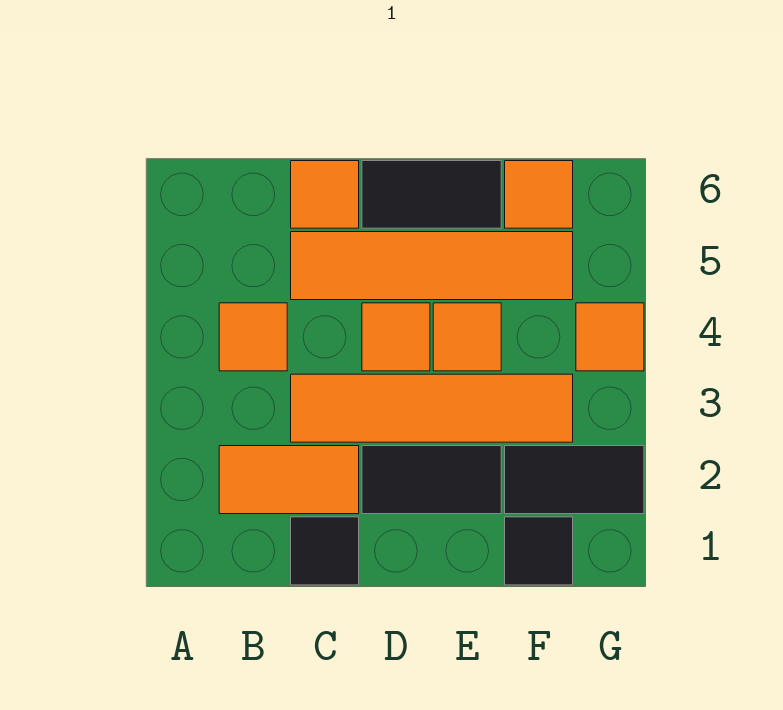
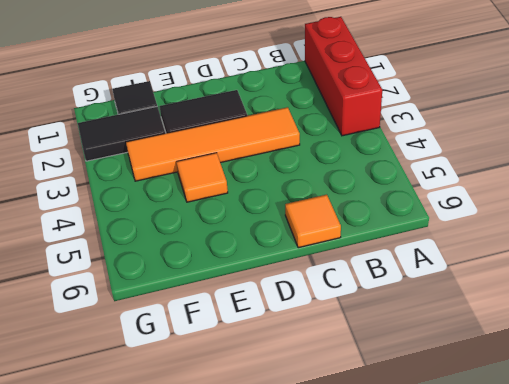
red brick A1:A3 level 1 -> none
none -> orange tile B2:C2 level 1
none -> orange tile B4 level 1
none -> black tile C1 level 1

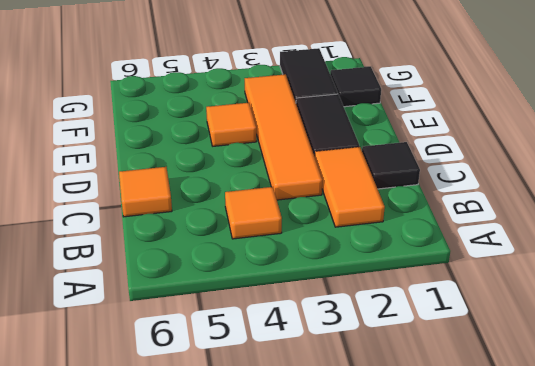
none -> orange tile C5:F5 level 1
none -> orange tile D4 level 1
none -> black tile D6:E6 level 1

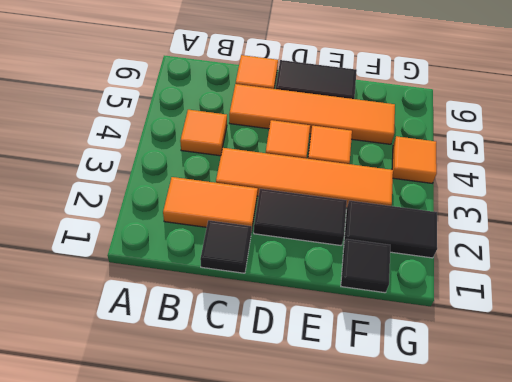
none -> orange tile F6 level 1

